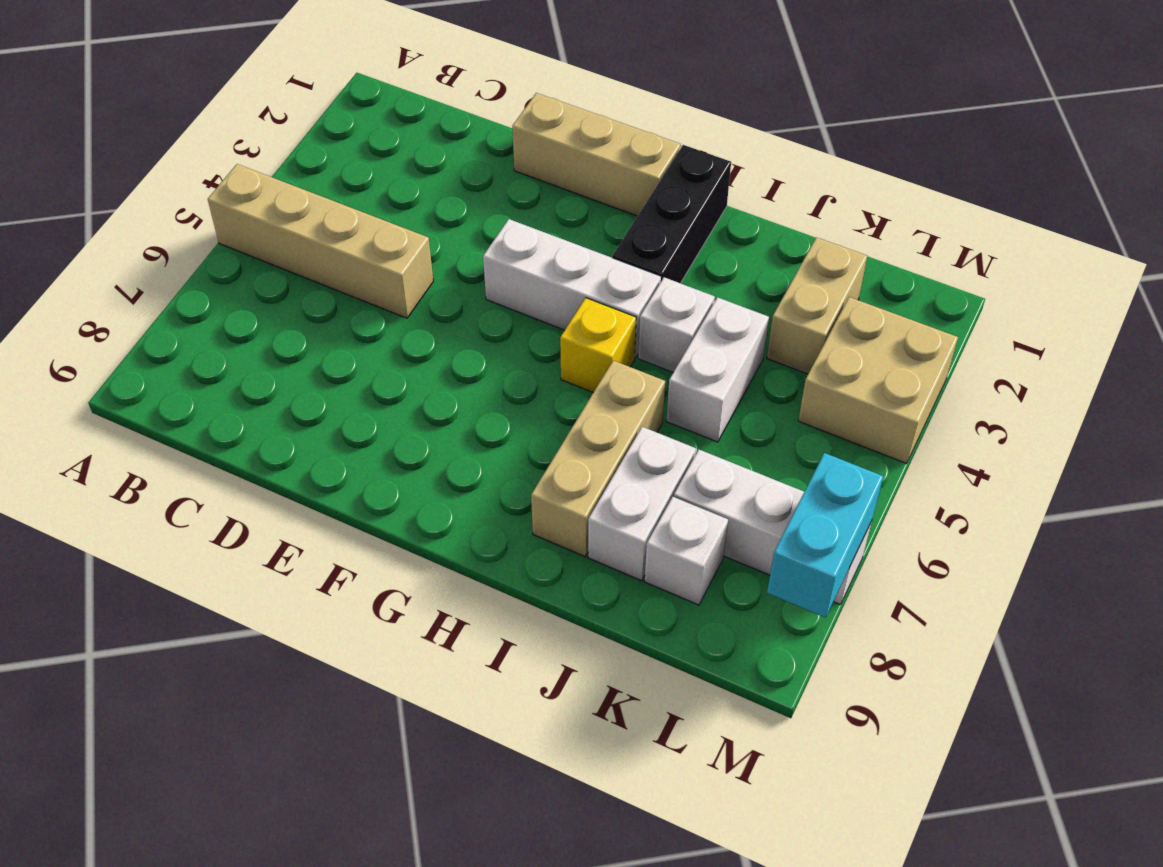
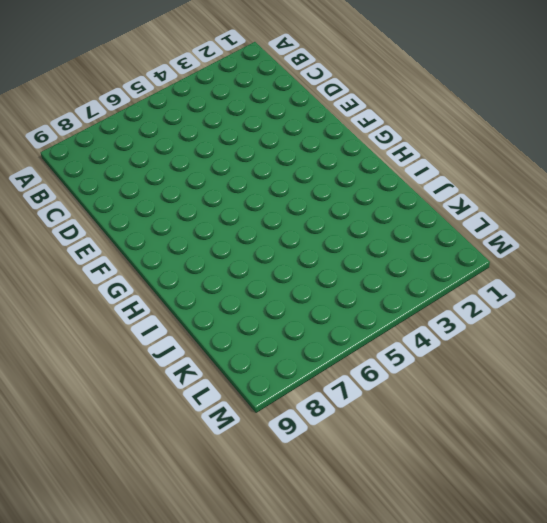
none -> tan brick A5:D5 level 1
none -> tan brick E1:G1 level 1
none -> white brick F4:H4 level 1

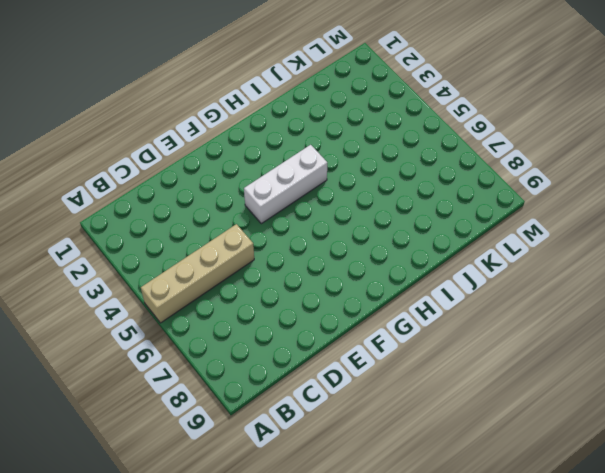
none -> tan brick E1:G1 level 1
none -> black brick H1:H3 level 1
none -> yellow brick H5 level 1

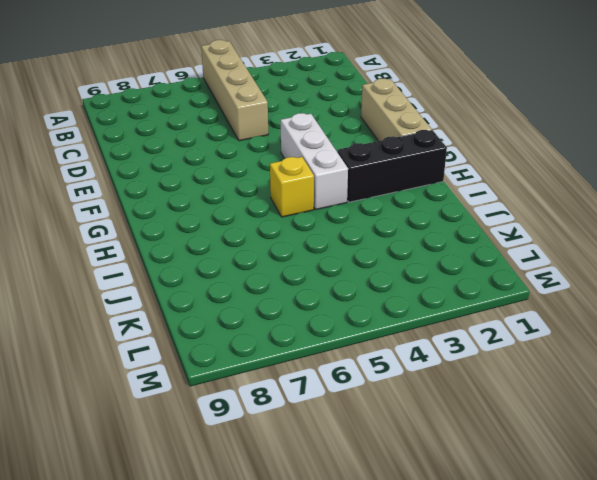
none -> white brick I4 level 1
none -> tan brick I6:I8 level 1
none -> white brick J4:J5 level 1

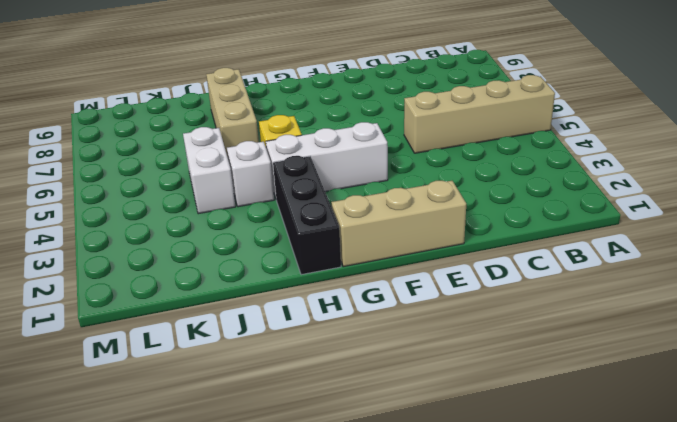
none -> white brick J7:J8 level 1
none -> tan brick K2:K3 level 1
none -> white brick K7:M7 level 1

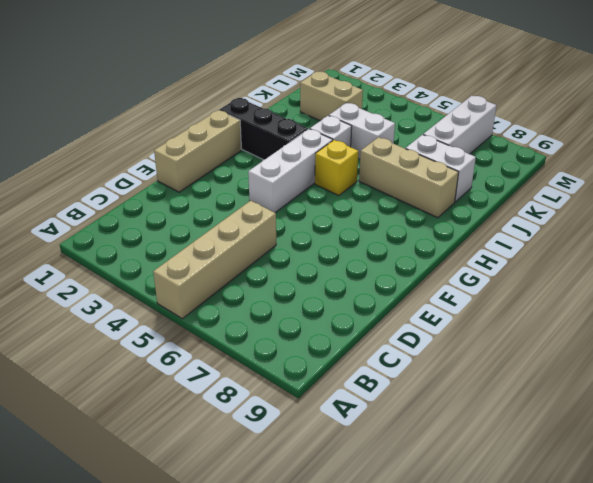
none -> white brick K8 level 1
none -> tan brick L3:M4 level 1
none -> cyan brick M7:M8 level 2

